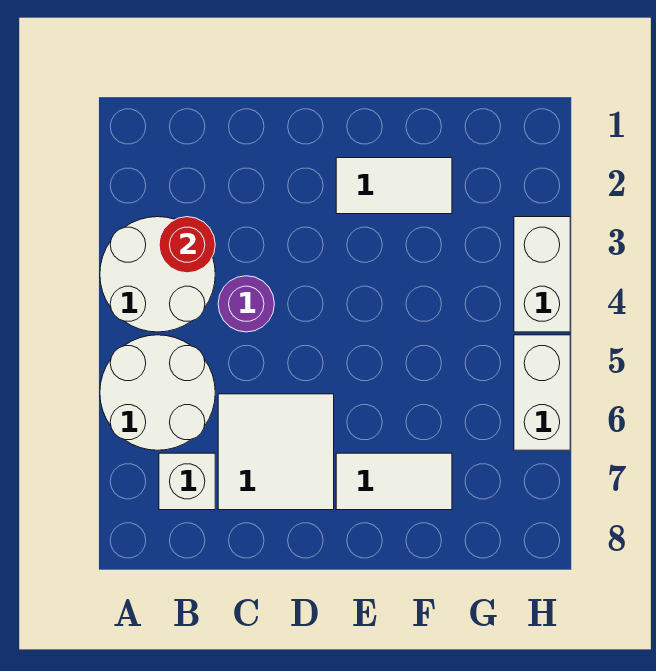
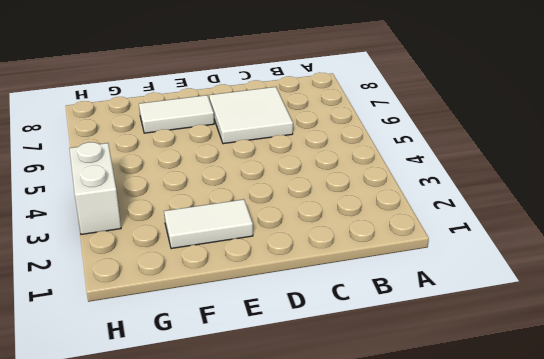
none -> white round brick A3:B4 level 1
none -> white round brick A5:B6 level 1

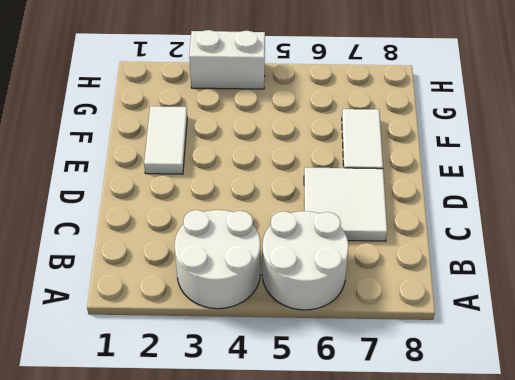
none -> white brick B7 level 1
none -> purple round brick C4 level 1

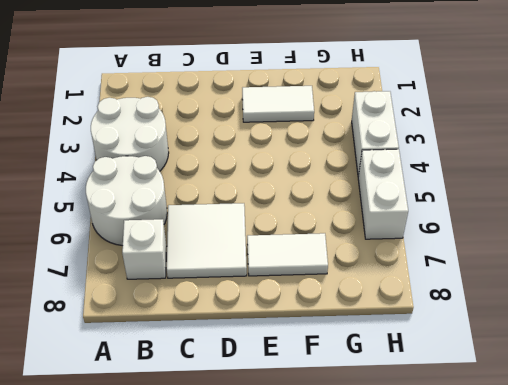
none -> purple round brick C4 level 1
none -> red round brick B3 level 2

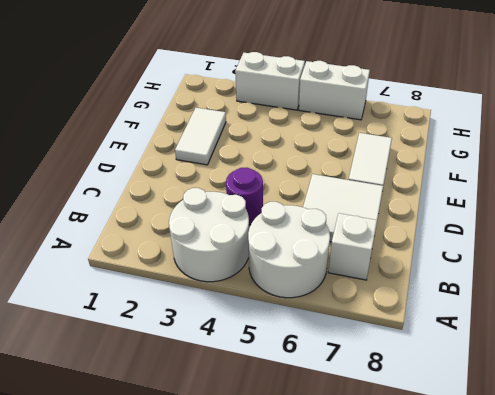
none -> red round brick B3 level 2

